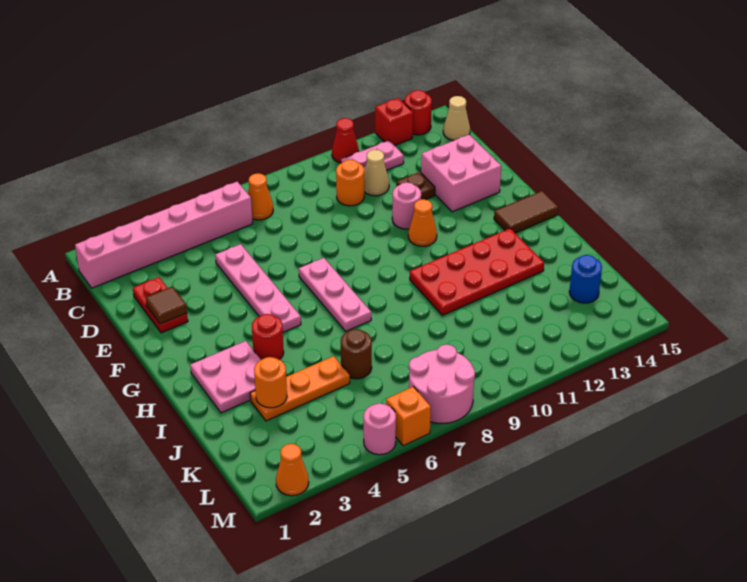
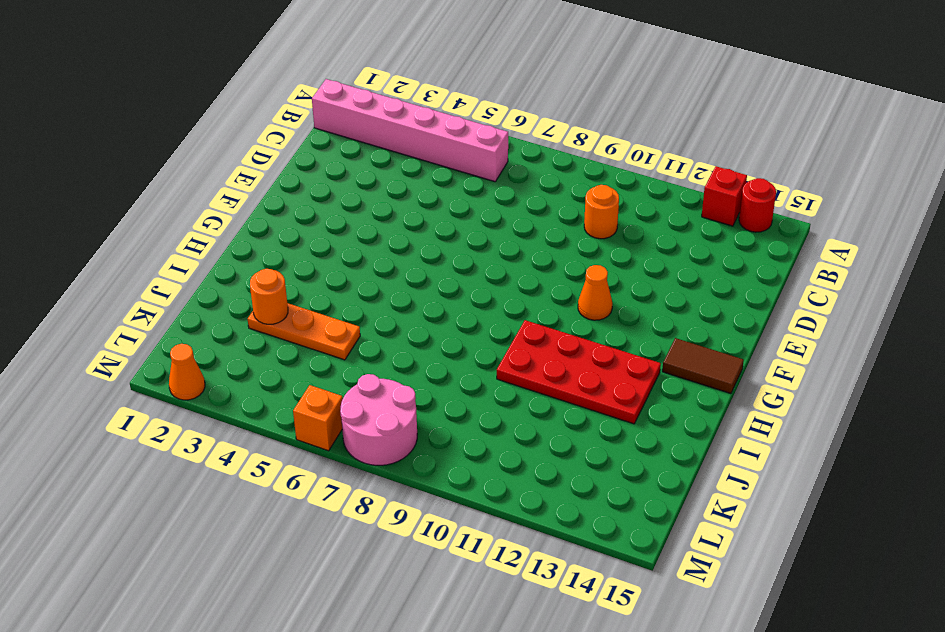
none -> red cone A11 level 1
none -> orange cone B7 level 1
none -> pink plate B11:B12 level 1

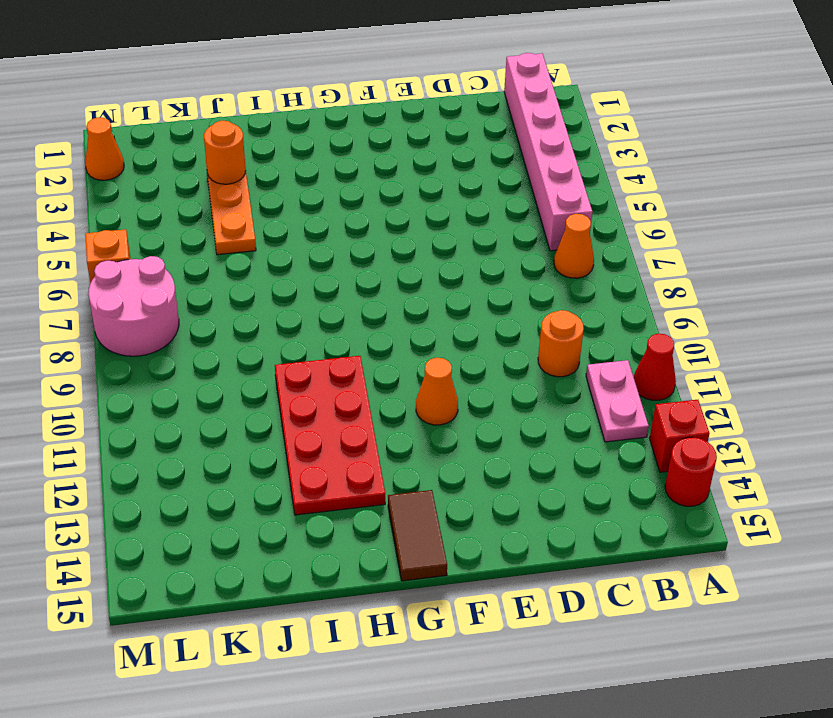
none -> tan cone B15 level 1
none -> tan cone C11 level 1
none -> red plate D2:E2 level 1

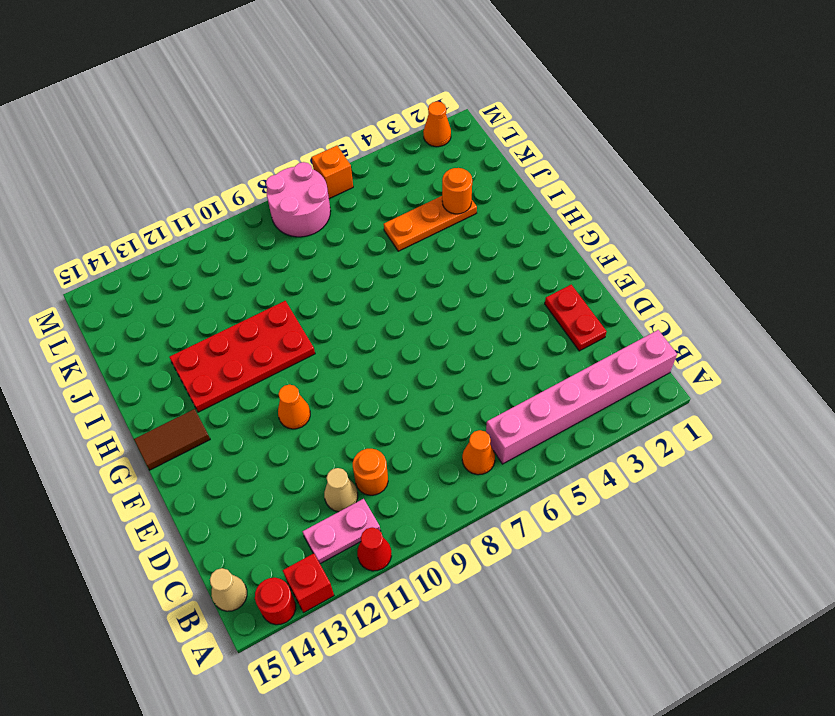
none -> pink plate D5:G5 level 1
none -> brown plate D12 level 1
none -> pink brick D13:E14 level 1

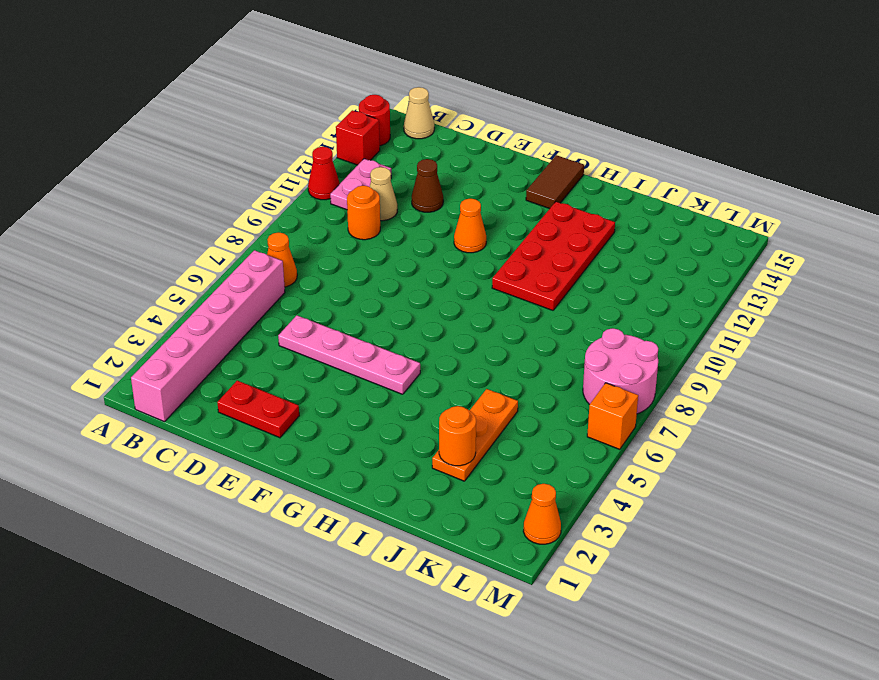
brown cone D12 level 1 -> brown plate D12 level 1
none -> pink brick D13:E14 level 1
none -> pink round brick E11 level 1
none -> pink plate F7:H7 level 1

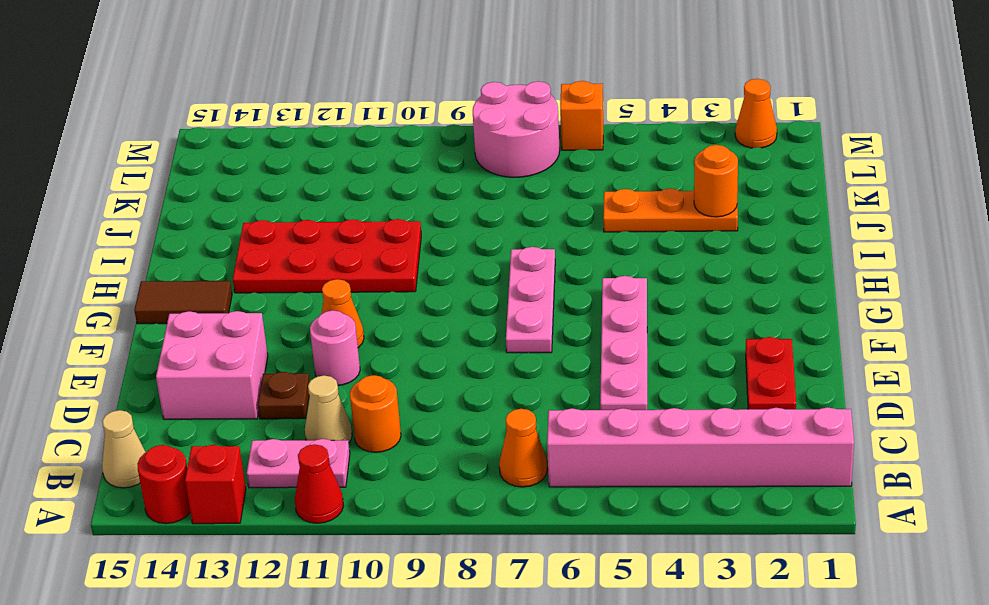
none -> pink plate H2:I3 level 1
none -> red round brick H4 level 1
none -> brown round brick J6 level 1

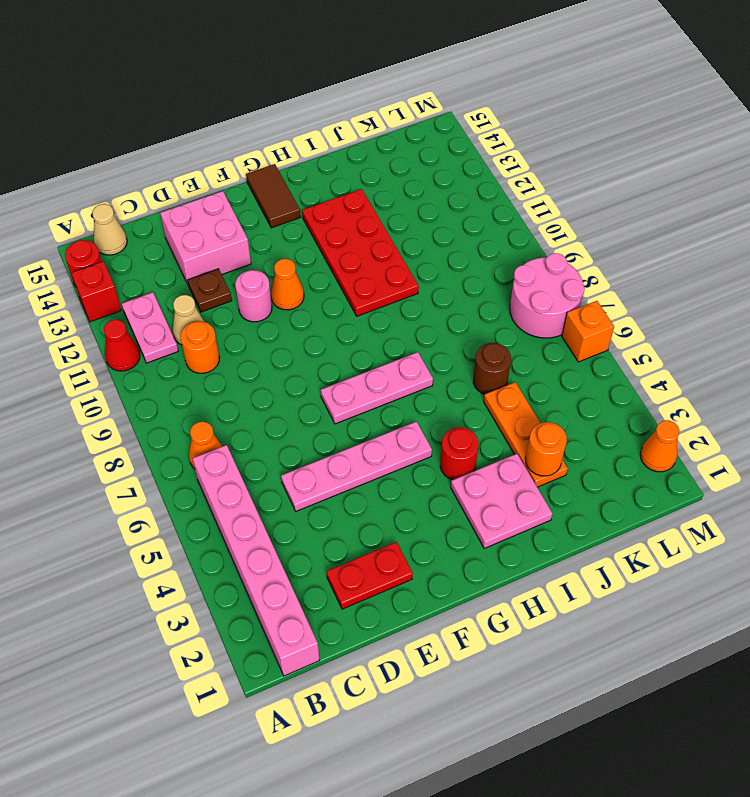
none -> blue round brick K14 level 1
none -> pink round brick M5 level 1
none -> brown tile E2 level 2

